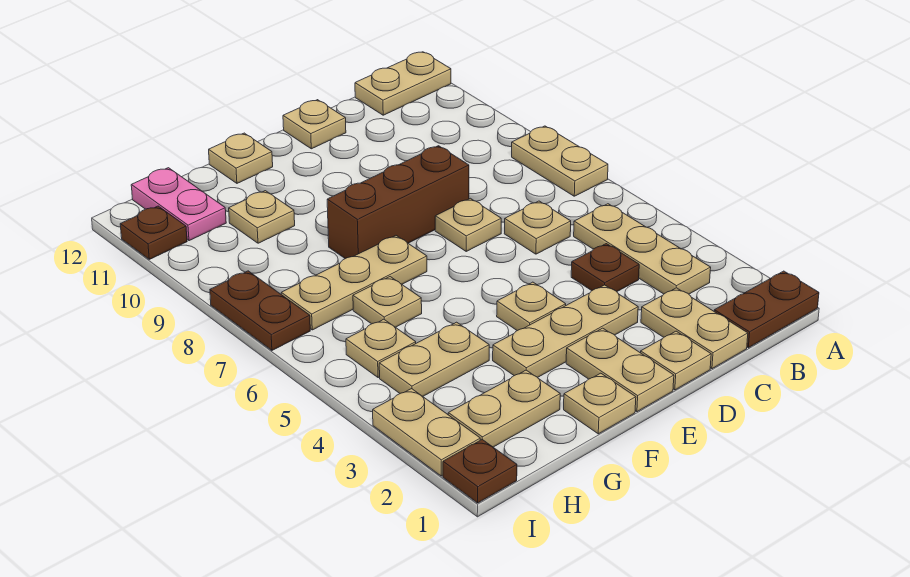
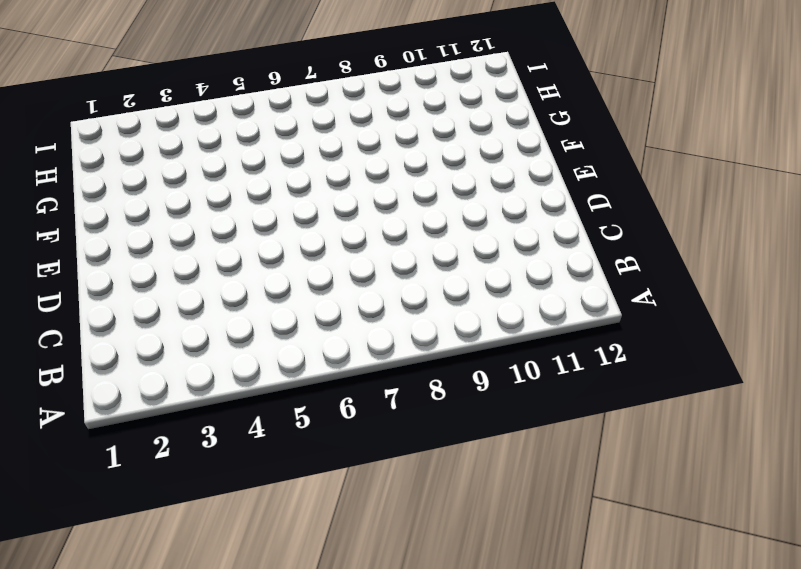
none -> brown plate A1:B1 level 1
none -> tan plate A7:A8 level 1
none -> tan plate A12:B12 level 1

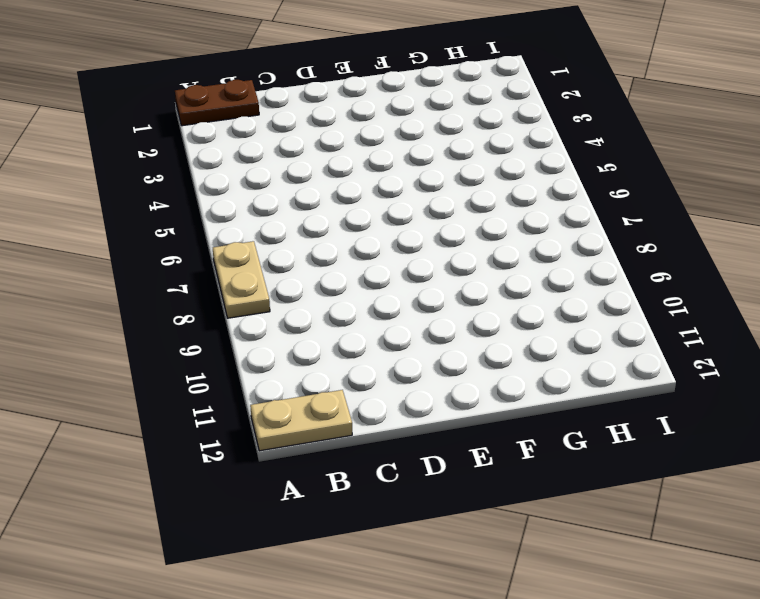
none -> tan plate B3:B5 level 1
none -> tan plate C1:C2 level 1
none -> brown plate C4 level 1

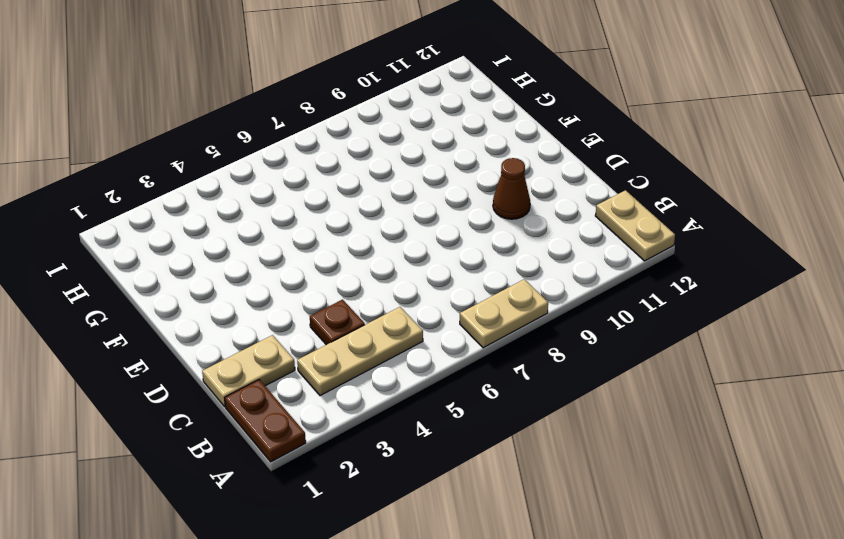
brown cone D10 level 1 -> none
none -> tan plate C6 level 1
none -> tan plate D1 level 1
none -> tan plate D3:F3 level 1

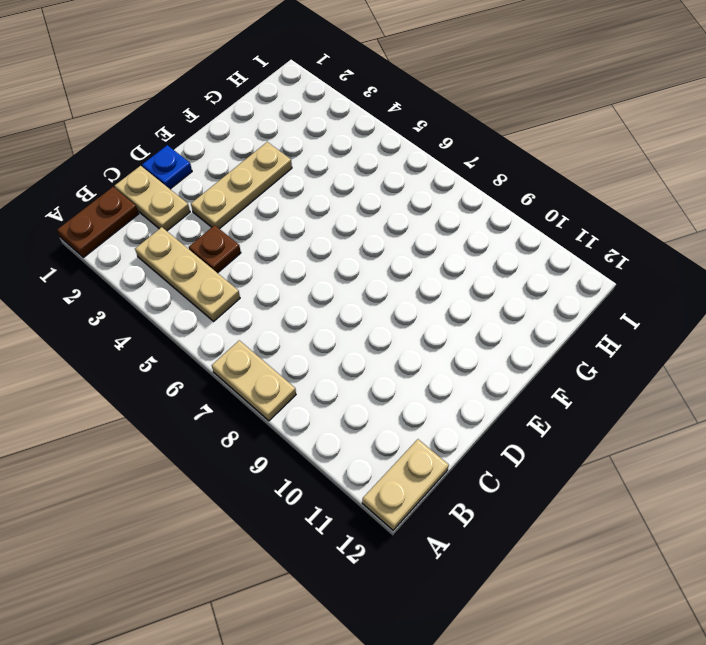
blue plate D1 level 1 -> tan plate D1 level 1
none -> tan plate C6 level 1
none -> tan plate D7 level 1
none -> brown brick D8:F8 level 1

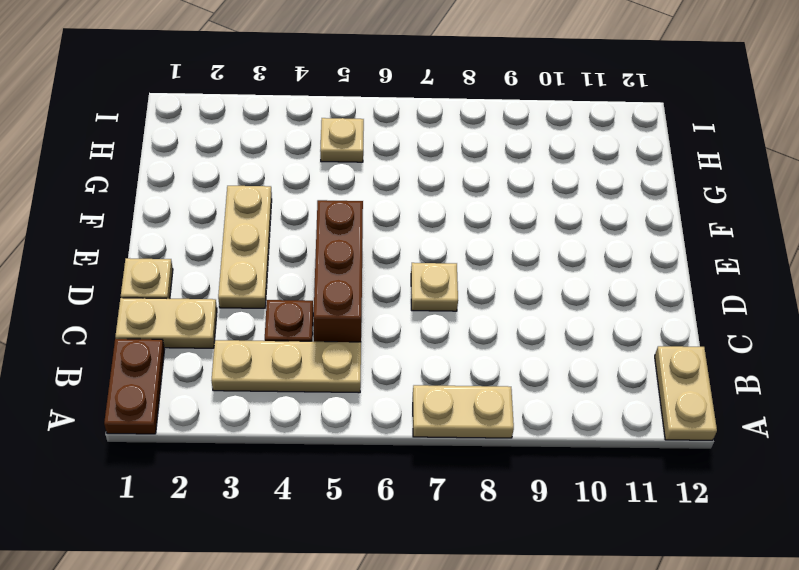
brown brick C5:E5 level 1 -> brown brick D8:F8 level 1
none -> tan plate C6 level 1
none -> tan plate D12 level 1
none -> tan plate E1:E2 level 1

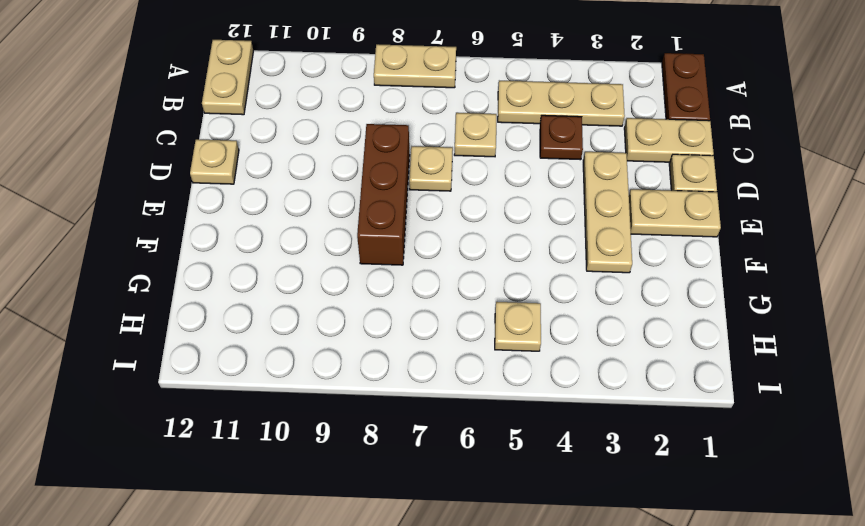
none -> tan plate E4 level 1
none -> tan plate F1 level 1
none -> tan plate F7:H7 level 1

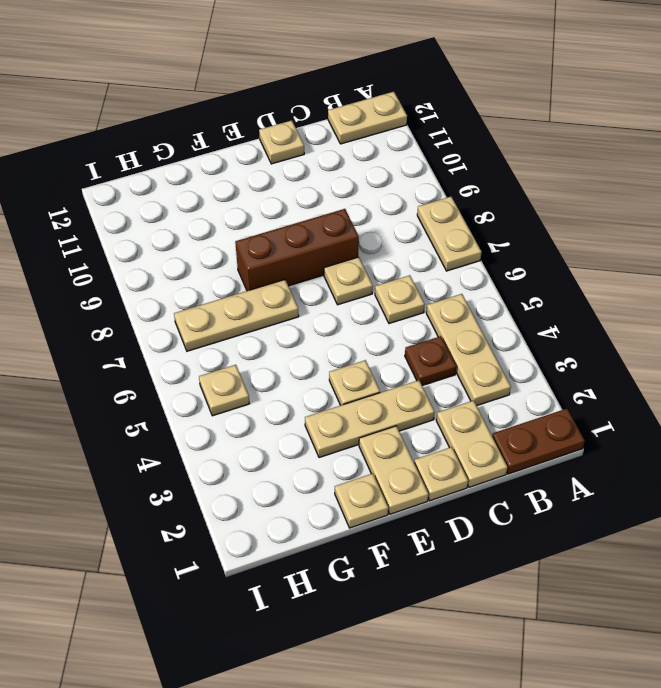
none -> tan plate F12 level 1
none -> tan plate G2:H2 level 1
none -> tan plate G4:H4 level 1

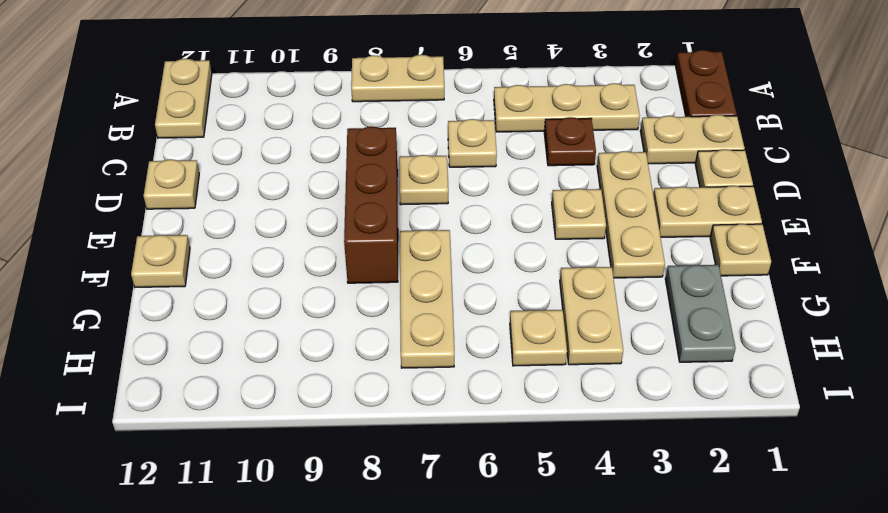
grey plate G2:H2 level 1 -> tan plate G2:H2 level 1
none -> tan plate G6 level 1
none -> tan plate G10 level 1
none -> pink plate H11:H12 level 1

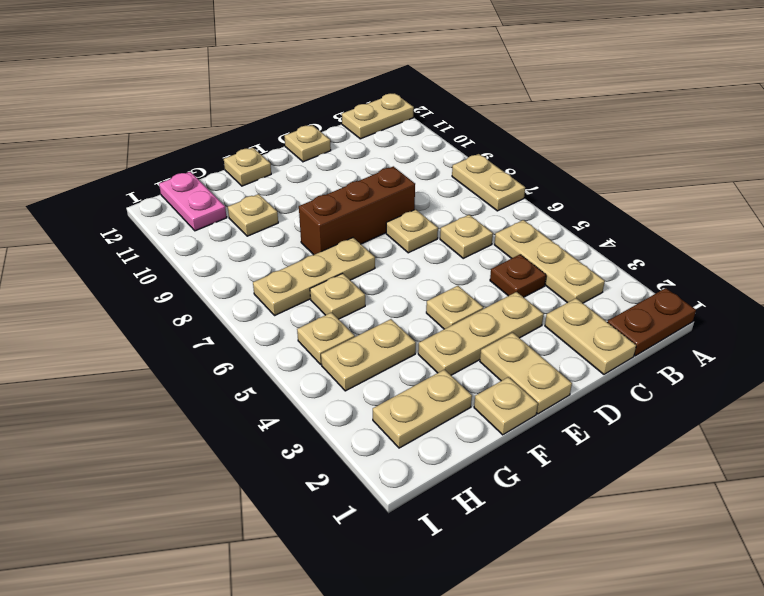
none -> tan plate D1 level 1
none -> brown plate I1 level 1
none -> tan plate I2:I3 level 1

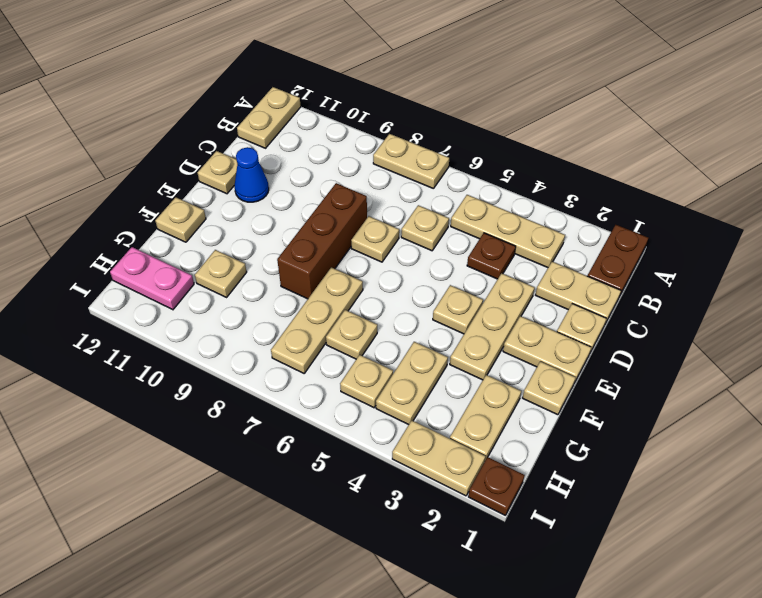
blue cone D11 level 1 -> none
none -> brown plate I7:I8 level 1
none -> brown plate I11 level 1

